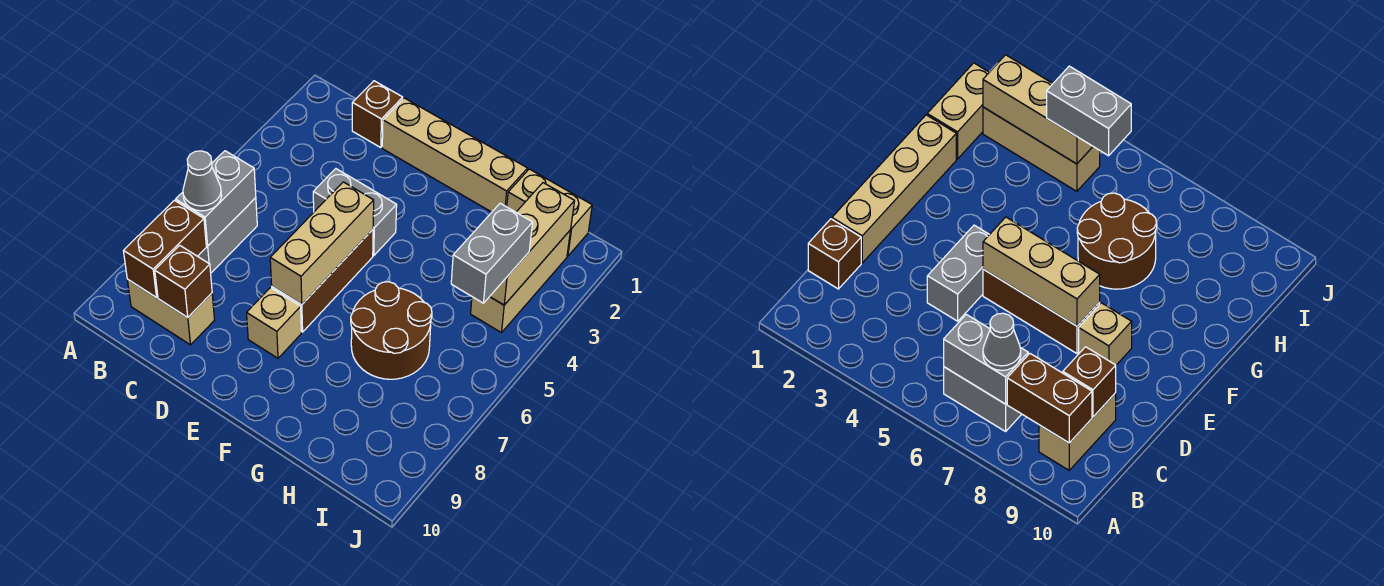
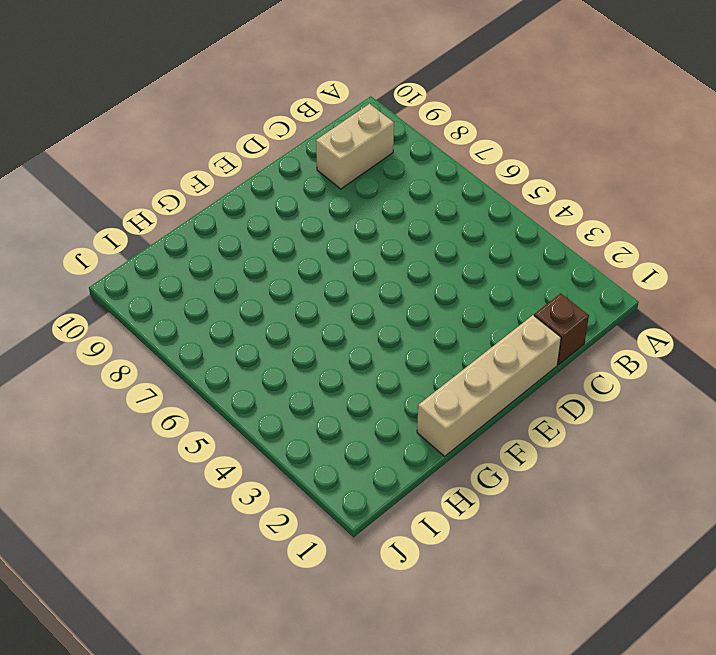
none -> grey brick B6:B7 level 1
none -> grey brick D4:E4 level 1
none -> brown brick E5:E7 level 1

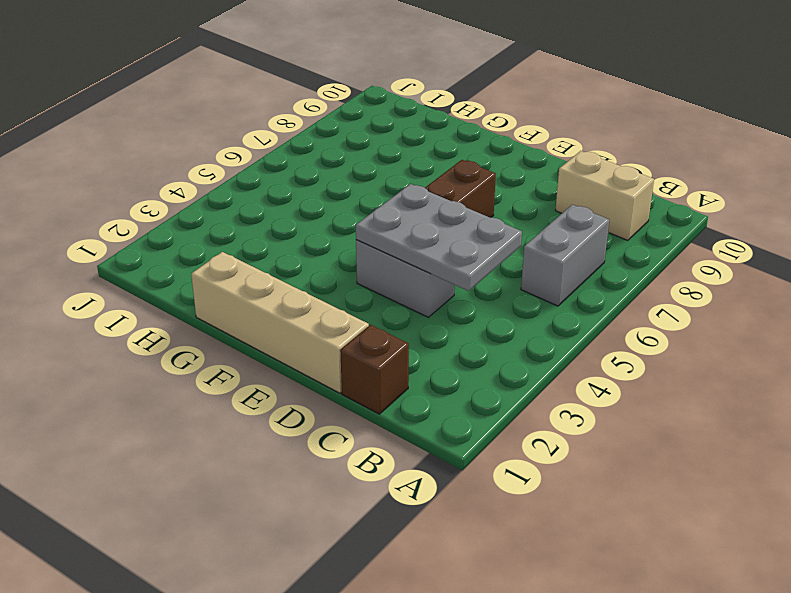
grey plate C4:E5 level 2 -> tan brick E5:E7 level 2
none -> tan brick E8 level 1
none -> brown round brick G6:H7 level 1
none -> tan brick H1:I1 level 1

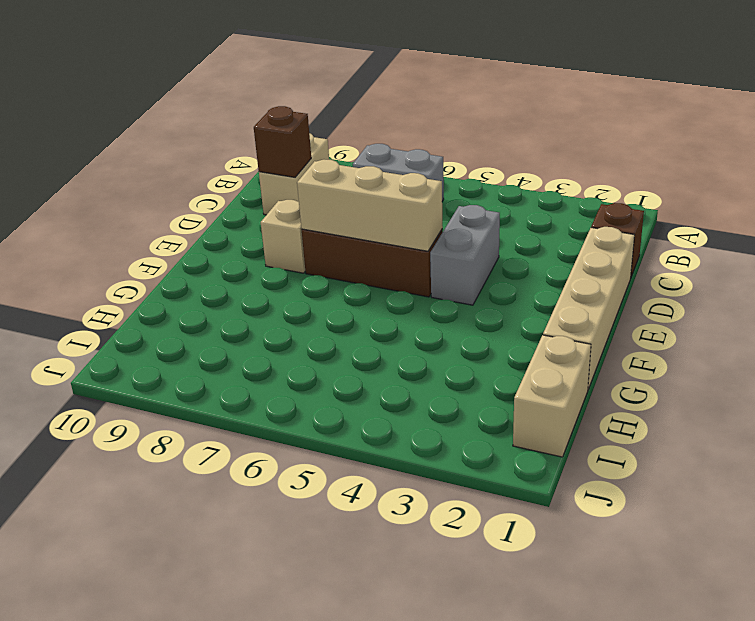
none -> brown round brick G6:H7 level 1
none -> tan brick I2:I4 level 1
none -> grey brick B6:B7 level 2

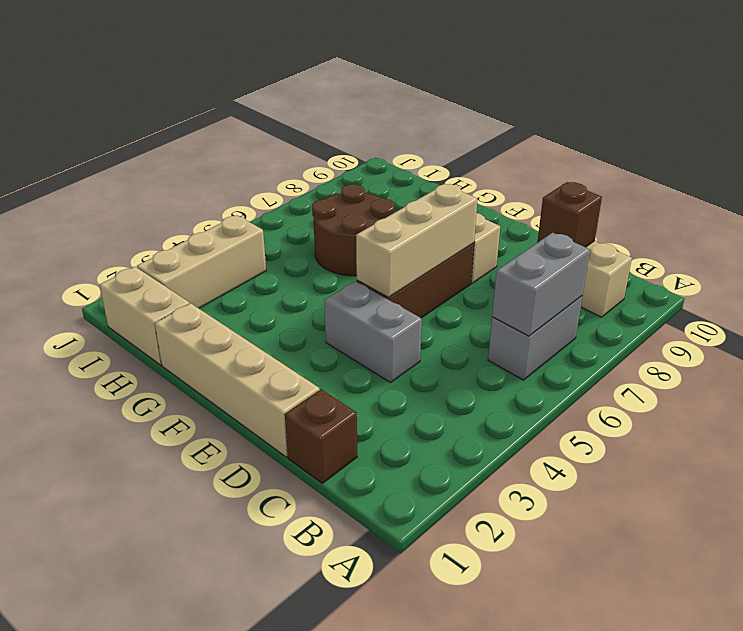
none -> brown brick B8:B9 level 2
none -> tan brick I2:I4 level 2
none -> grey cone B7 level 3

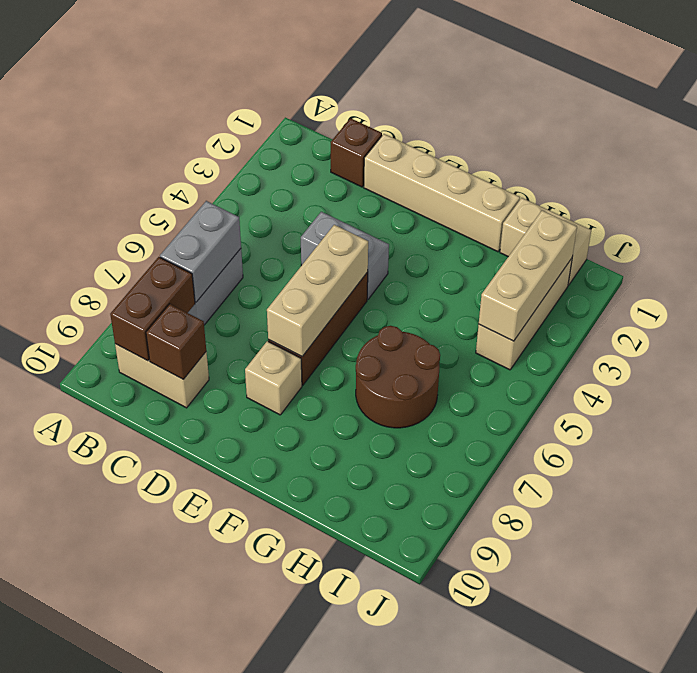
none -> grey cone B7 level 3
none -> grey brick I4:I5 level 3

